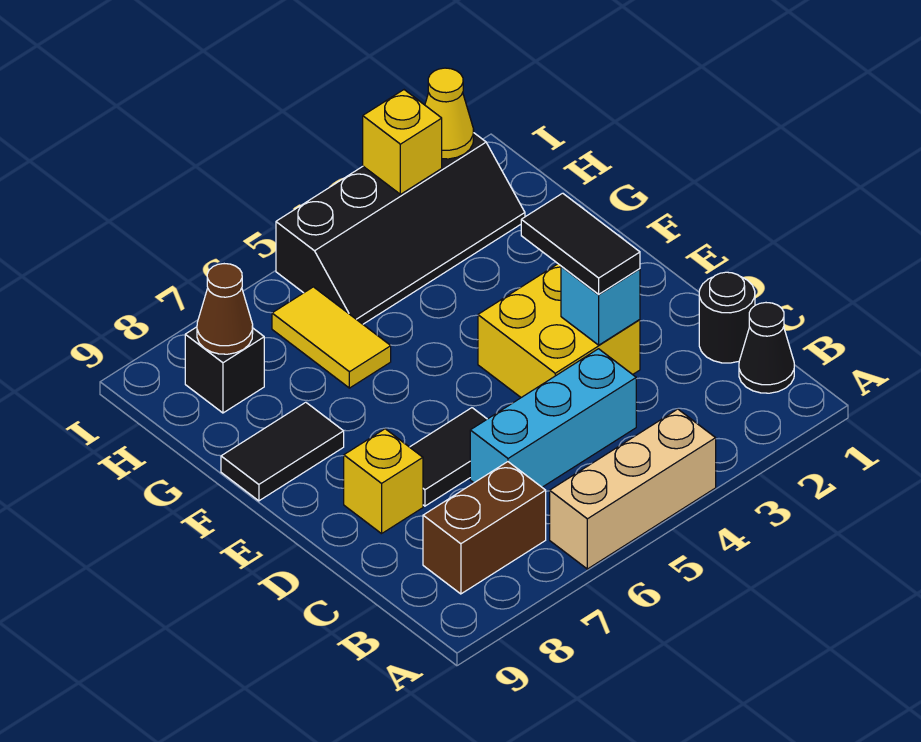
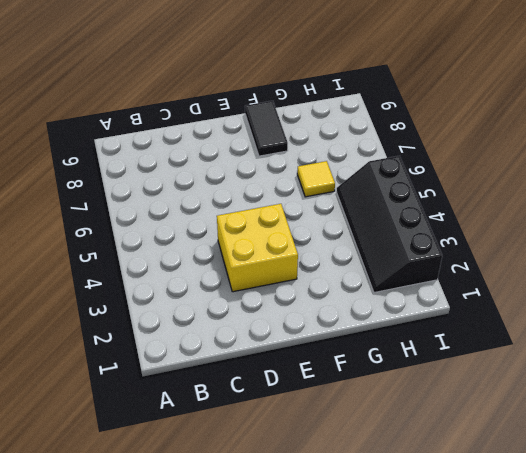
yellow tile G6 level 1 -> yellow tile G6:H6 level 1
none -> tan brick A4:A6 level 1
none -> black cone B1 level 1
none -> brown brick B7:B8 level 1

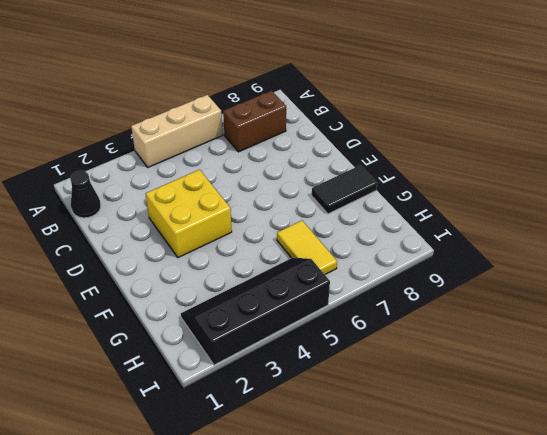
none -> black round brick C1 level 1
none -> cyan brick C4:C6 level 1
none -> black tile D6:D7 level 1

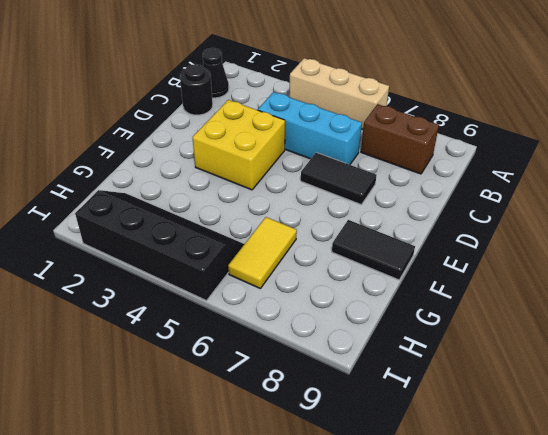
none -> yellow brick D8 level 1
none -> black brick H8 level 1
none -> cyan brick D3 level 2

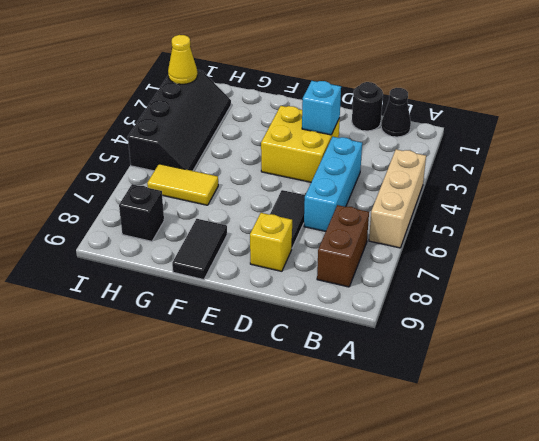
none -> brown cone H8 level 2
none -> yellow brick I3 level 2
none -> black tile D3:E3 level 3

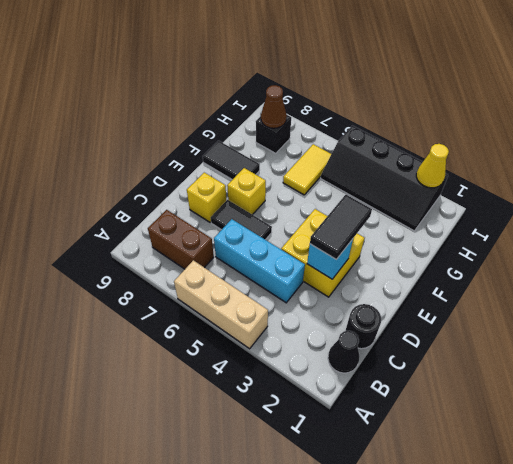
yellow brick E7 level 1 -> yellow brick I3 level 2

